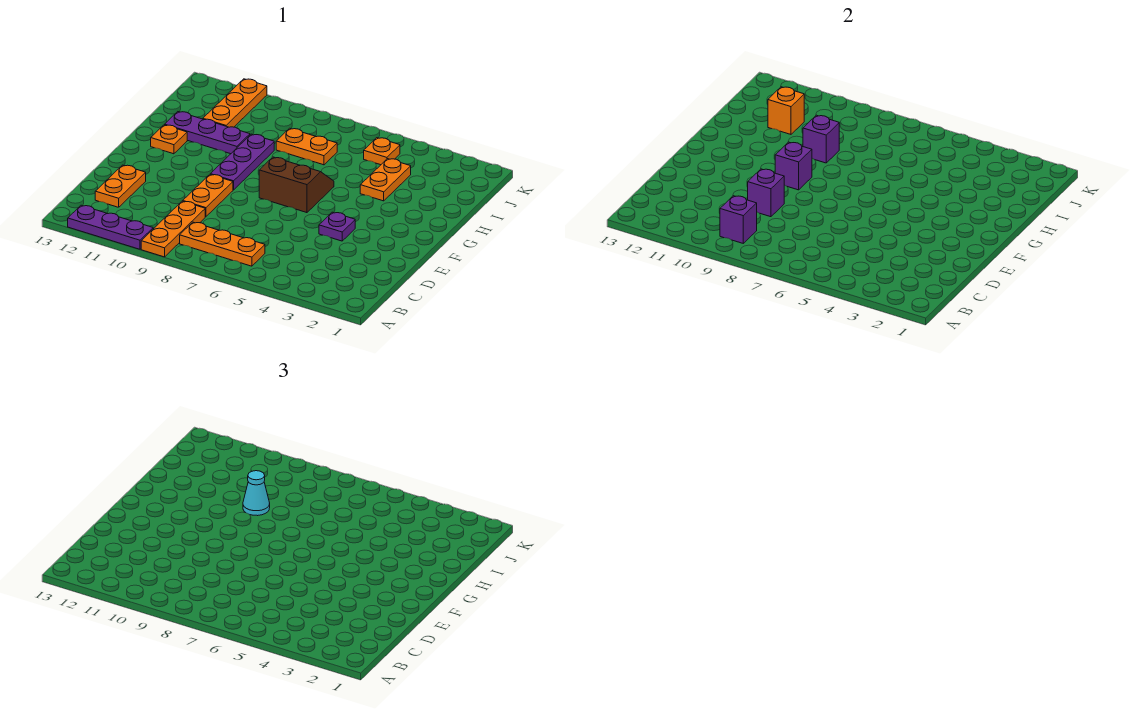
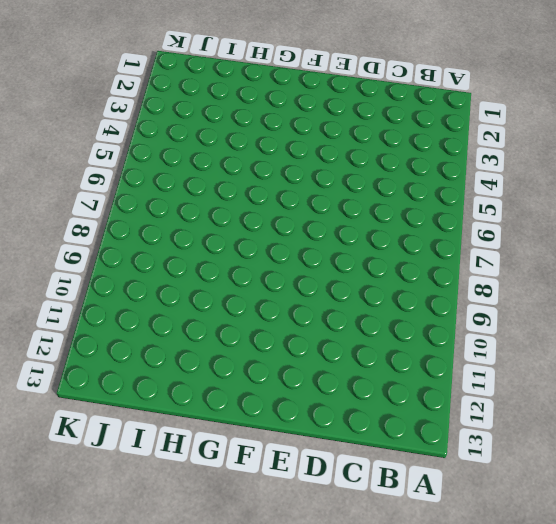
none -> orange plate A9:C9 level 1
none -> purple plate A10:A12 level 1
none -> orange plate B6:B8 level 1

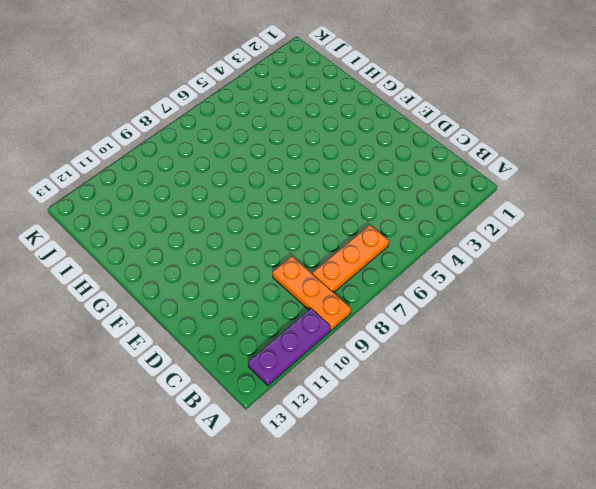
none -> orange plate C12:D12 level 1
none -> orange plate D9:E9 level 1
none -> purple plate E4 level 1

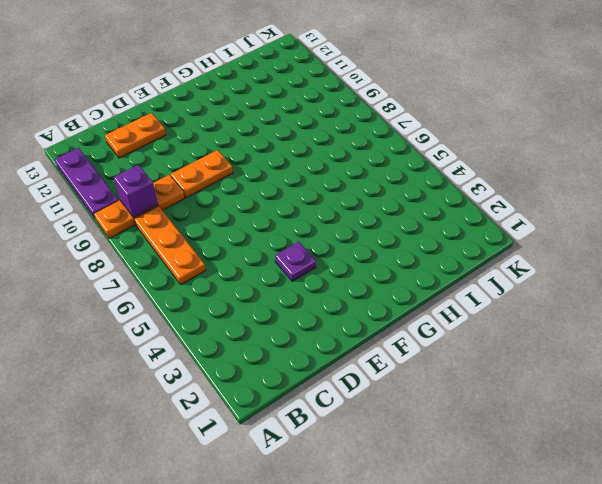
none -> brown slope F6:G7 level 1 top F
none -> purple plate F9:H9 level 1
none -> orange plate G12 level 1

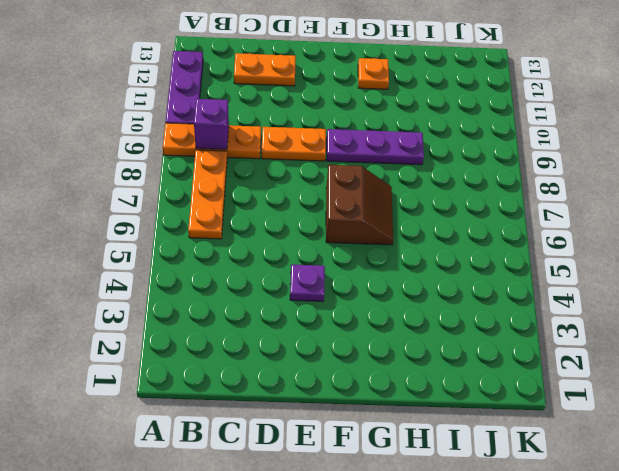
none -> orange plate H4:I4 level 1
none -> purple plate H10:H12 level 1
none -> orange plate I7:I8 level 1

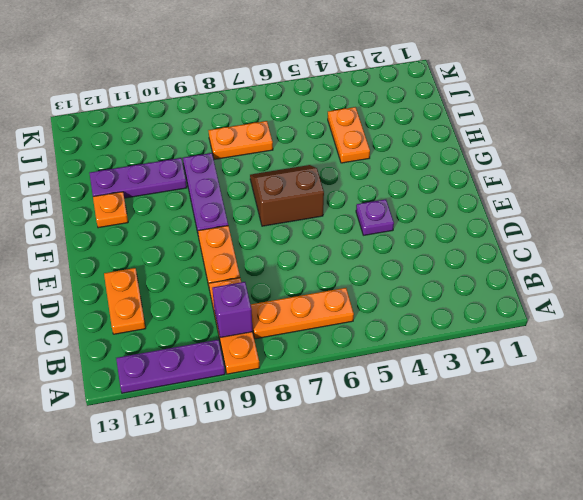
none -> orange plate I11:K11 level 1
none -> orange plate J5 level 1
none -> purple brick D9 level 2

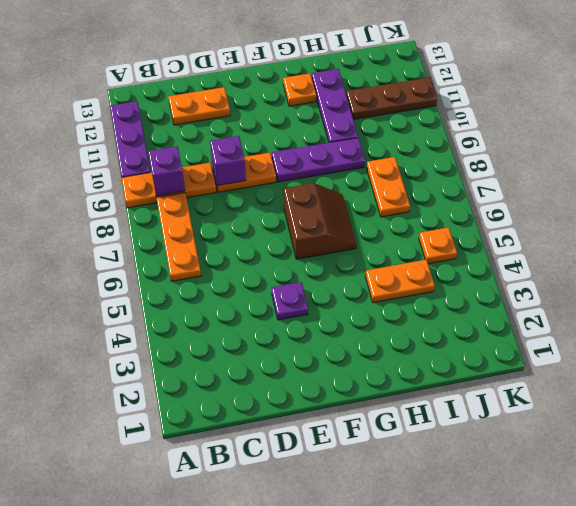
brown plate I11:K11 level 1 -> orange plate I11:K11 level 1
none -> purple brick F9 level 2
none -> purple brick H9 level 2
none -> orange brick I11 level 2

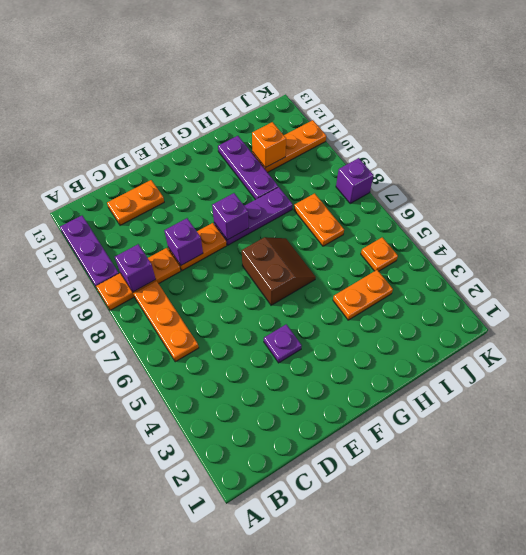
purple brick K8 level 1 -> purple brick H9 level 2
none -> orange plate G12 level 1
none -> cyan cone H9 level 3

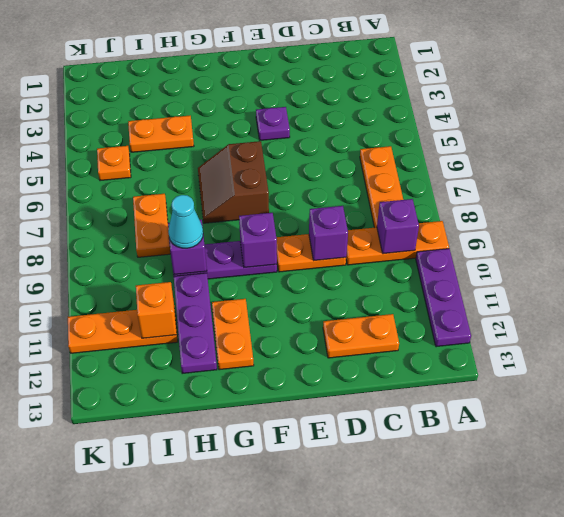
orange plate G11:G12 level 1 -> orange plate G12 level 1

